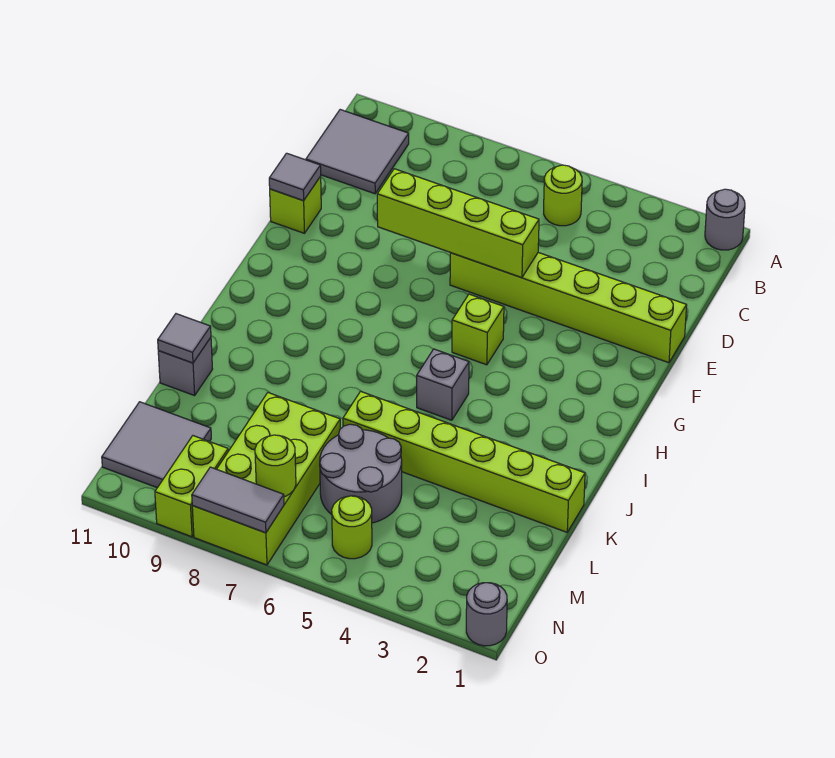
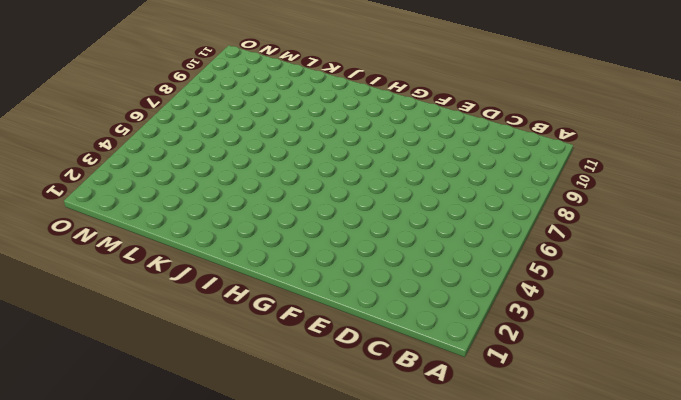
none -> grey round brick A1 level 1
none -> lime round brick B5 level 1
none -> grey tile B10:C11 level 1

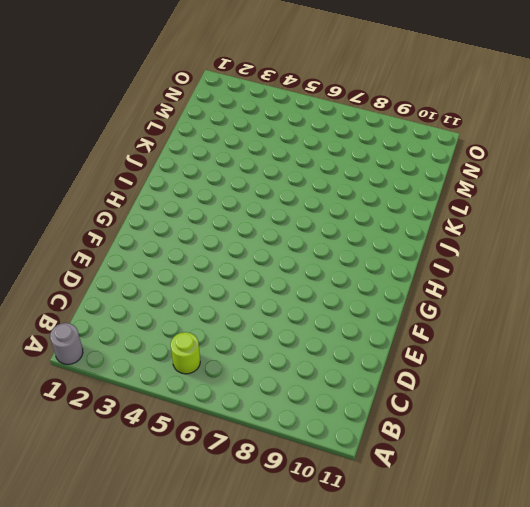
none -> grey tile B10:C11 level 1
none -> lime brick E1:E6 level 1
none -> lime brick E11 level 1

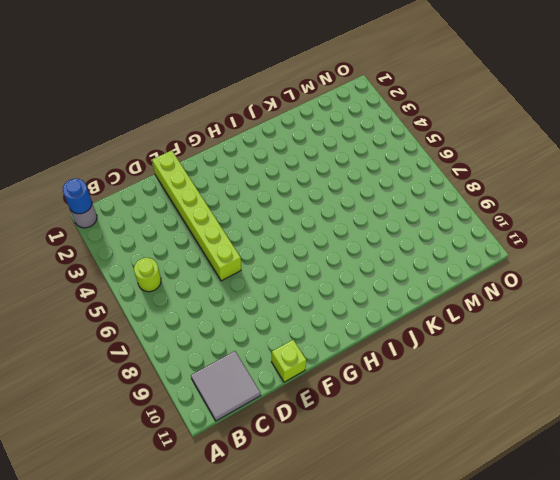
blue round brick A1 level 2 -> none
none -> lime brick G5 level 1
none -> grey brick I5 level 1
none -> lime brick K1:K6 level 1

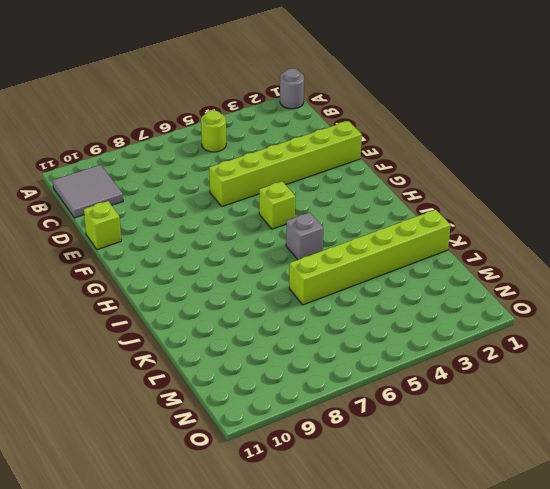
none -> grey brick K11 level 1
none -> grey round brick L5:M6 level 1
none -> lime brick L7:O8 level 1

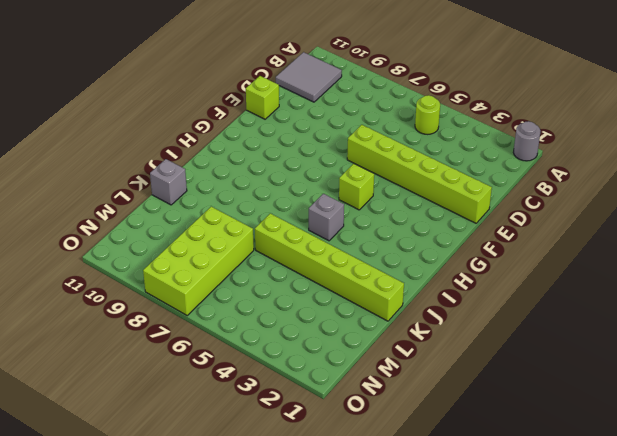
none -> grey round brick L5:M6 level 1
none -> grey tile M10:N11 level 1
none -> lime round brick N5 level 1

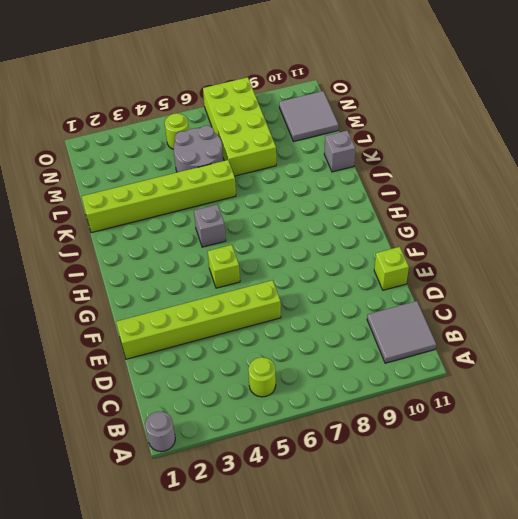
none -> lime brick N9:O9 level 1
none -> grey round brick O1 level 1
none -> lime brick E5:E8 level 2

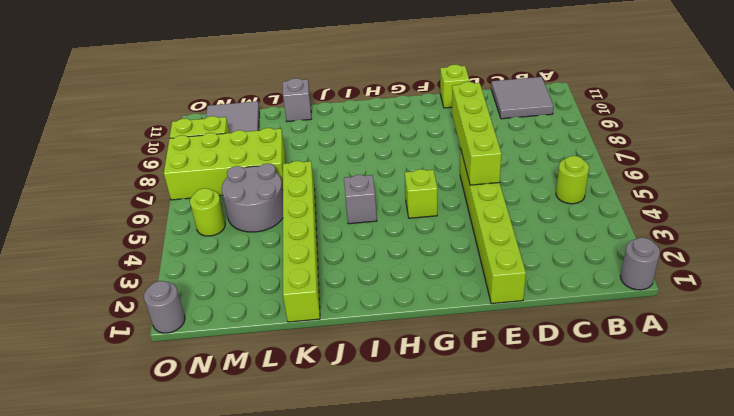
none -> grey tile E11 level 2
none -> grey tile K11 level 2
none -> lime round brick N7 level 2

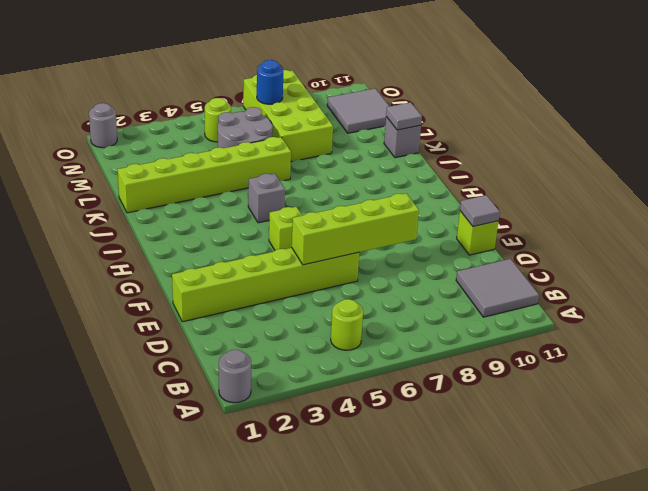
blue round brick N7 level 2 -> lime round brick N7 level 2
none -> lime brick N9:O9 level 1
none -> grey tile O7:O8 level 2

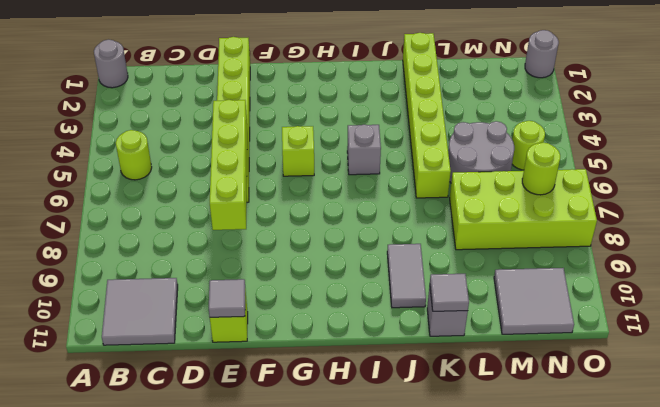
grey tile J9:J10 level 1 -> grey tile O7:O8 level 2
none -> lime brick N9:O9 level 1

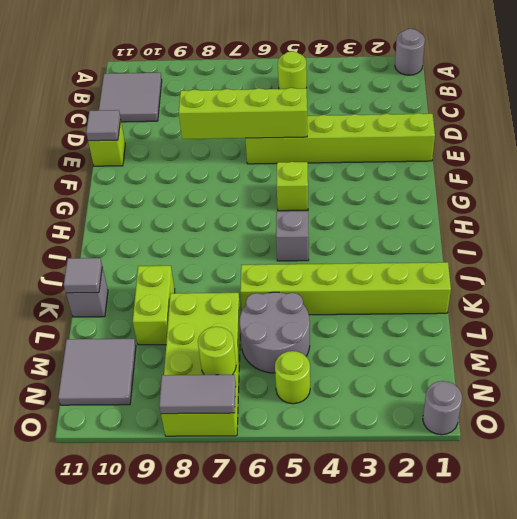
lime brick K9:L9 level 1 -> lime brick N9:O9 level 1

